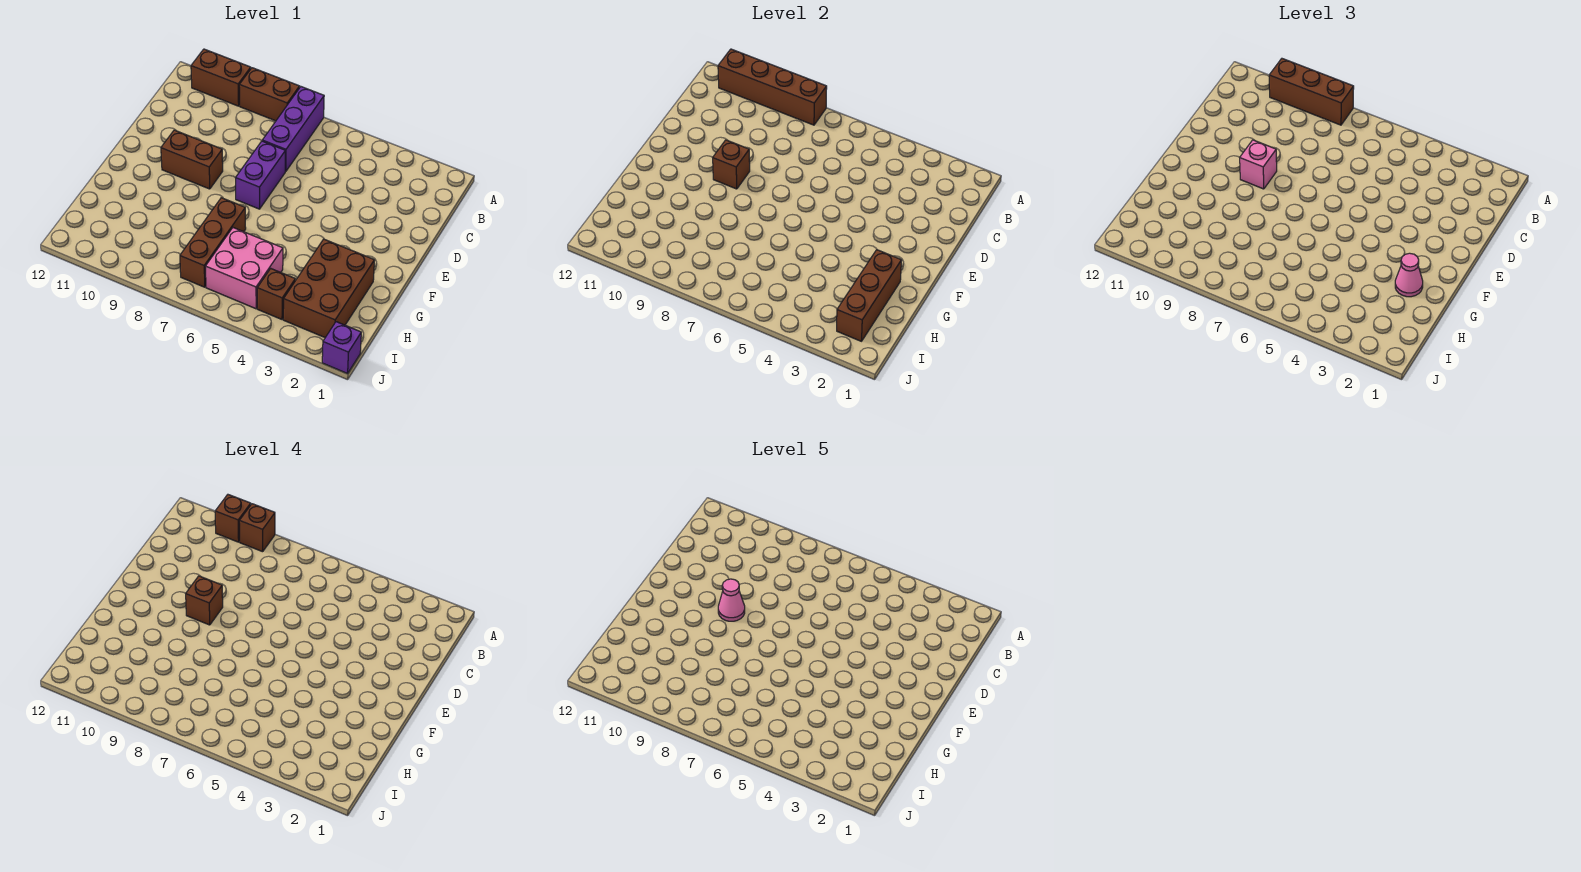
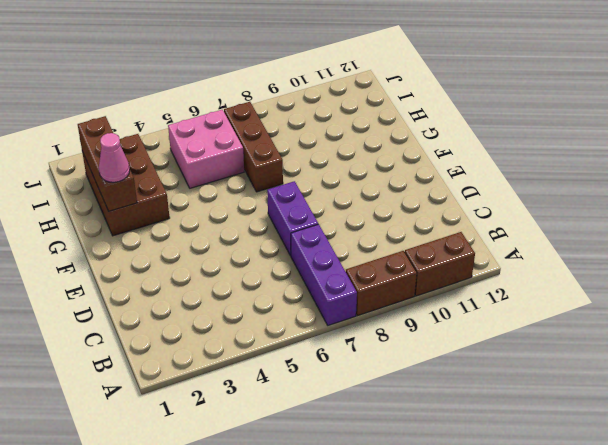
none -> brown brick E9:E10 level 1
none -> brown brick I4 level 1
none -> purple brick J1 level 1

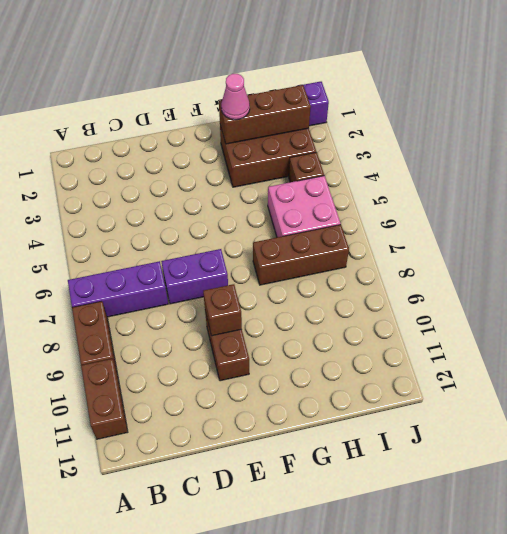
none -> brown brick A8:A11 level 2
none -> brown brick A8:A10 level 3
none -> pink brick E9 level 3

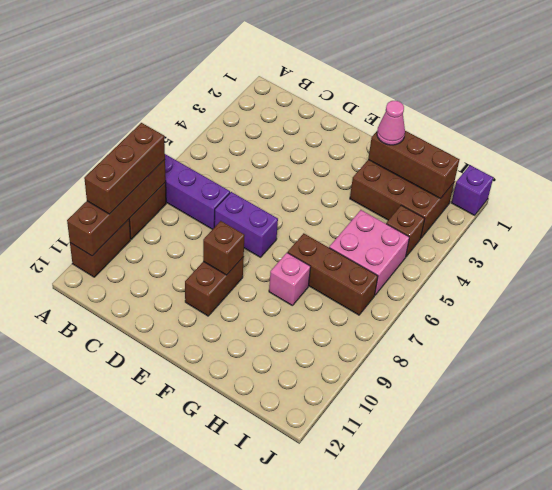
pink brick G8 level 1 -> pink brick E9 level 3
none -> brown brick A9 level 4
none -> brown brick A10 level 4
none -> brown brick E9 level 4

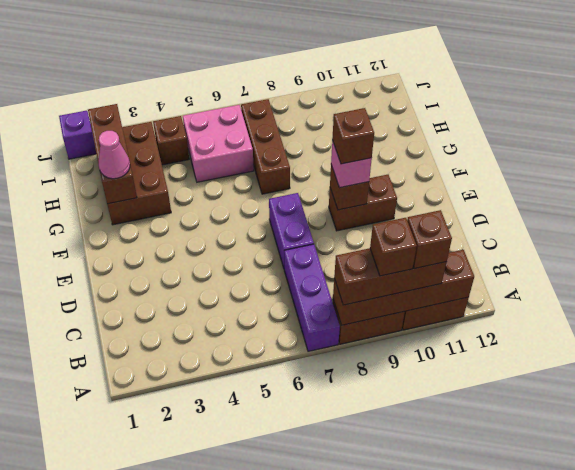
none -> pink cone E9 level 5

